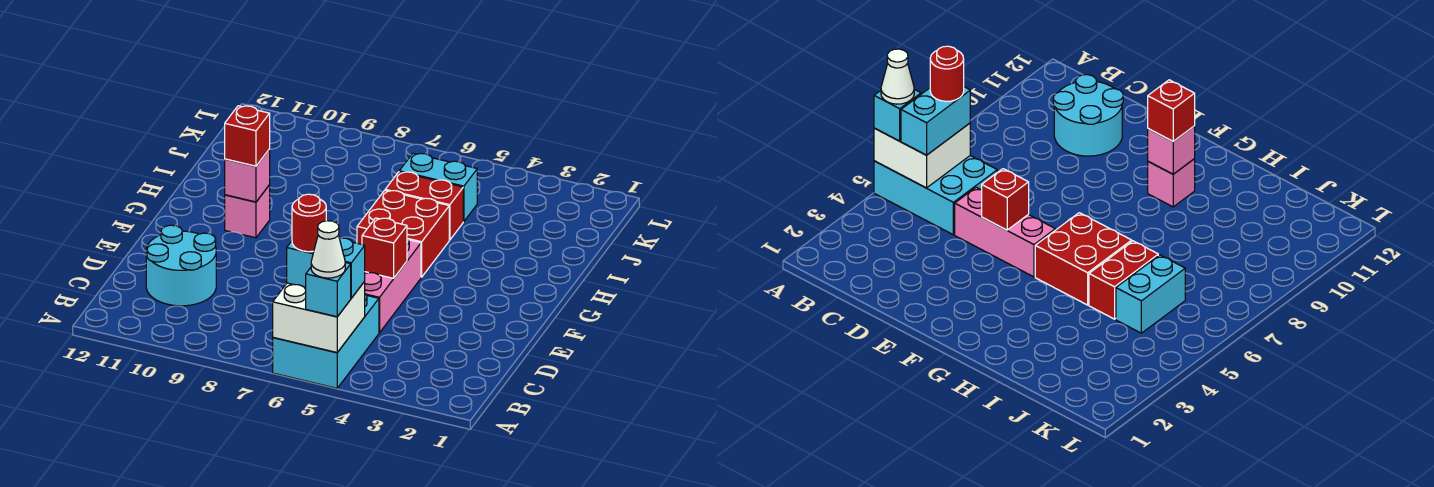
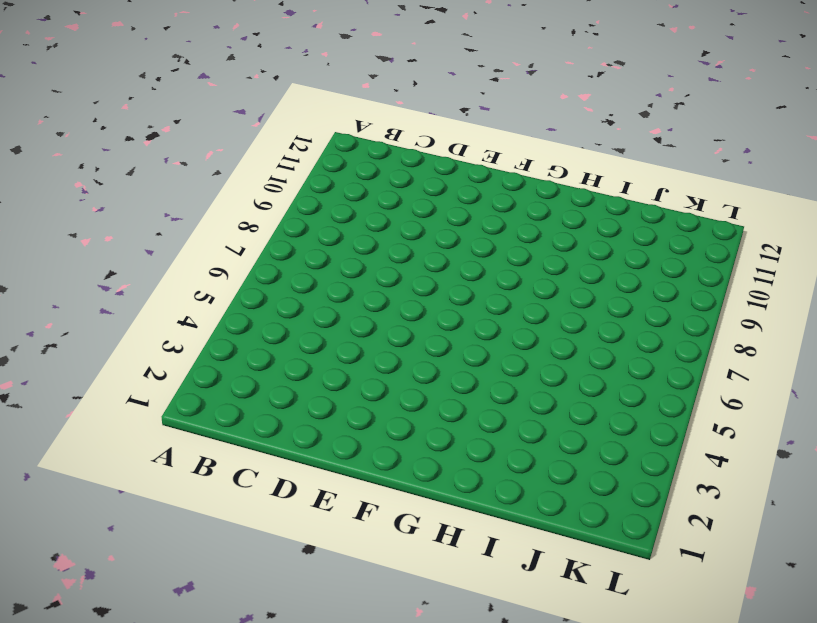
none -> cyan brick A5:C6 level 1
none -> cyan round brick C10:D11 level 1
none -> pink brick D5:F5 level 1

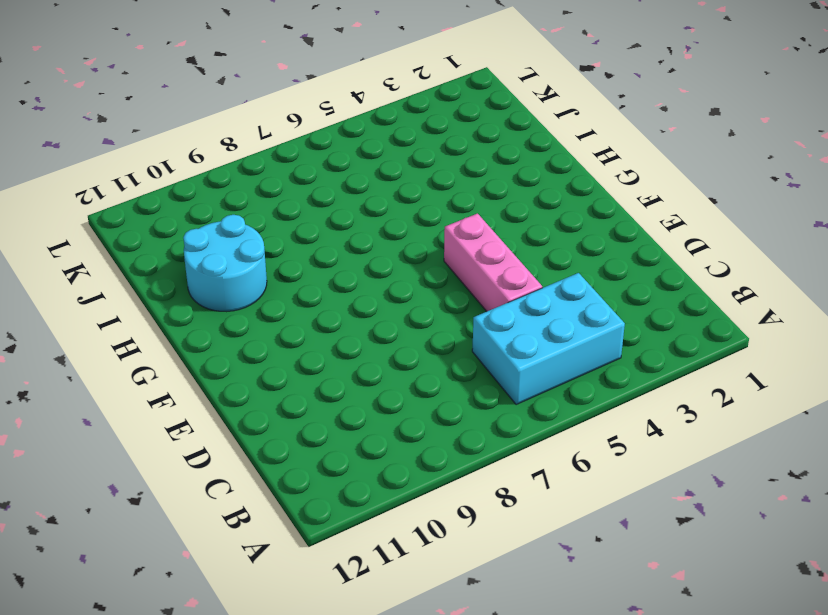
cyan brick B4:C6 level 1 -> cyan brick A5:C6 level 1
cyan round brick H10:I11 level 1 -> cyan round brick C10:D11 level 1
none -> red brick G5:H6 level 1
none -> pink brick G10 level 1
none -> red brick I5:I6 level 1

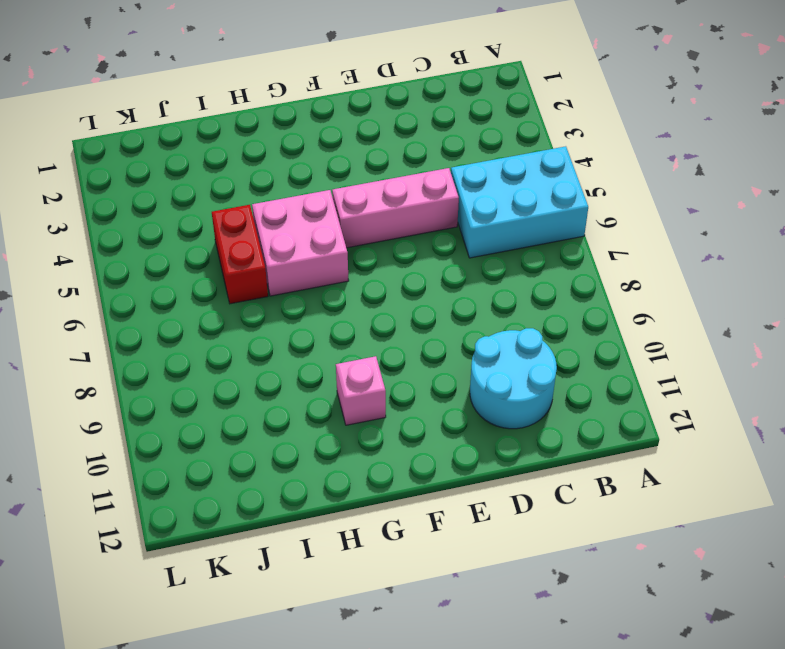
pink brick G5:H6 level 1 -> red brick G5:H6 level 1
none -> cyan brick J5:J6 level 1
none -> white brick A5:B6 level 2
none -> red brick E5 level 2

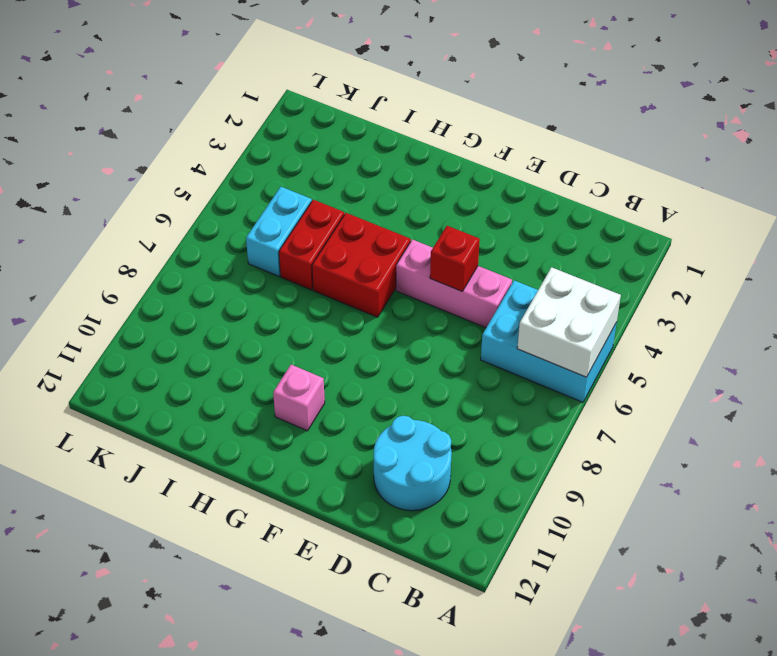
none -> pink brick G10 level 2
none -> cyan brick A5 level 3
none -> cyan brick B5:B6 level 3

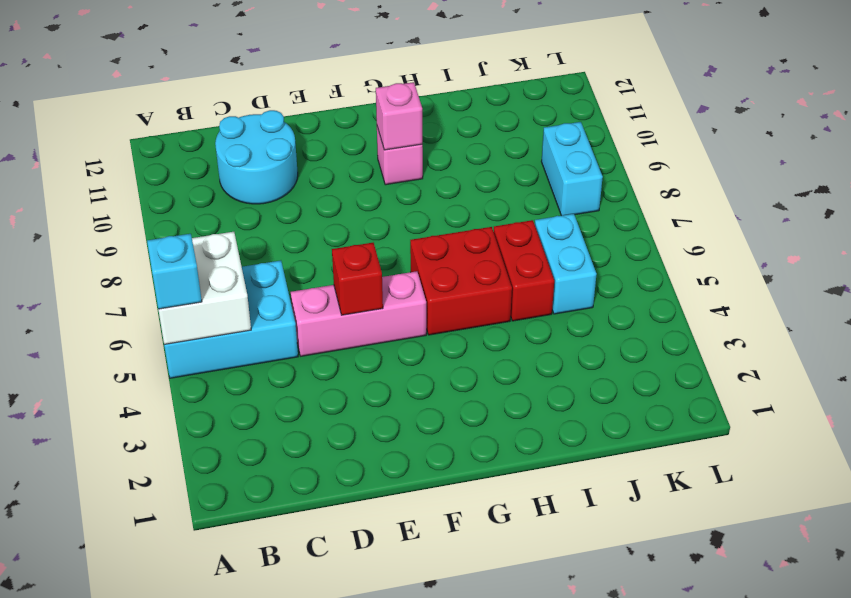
cyan brick K8:K9 level 1 -> cyan brick B5:B6 level 3
none -> red brick G10 level 3
none -> white cone A5 level 4
none -> red round brick B6 level 4

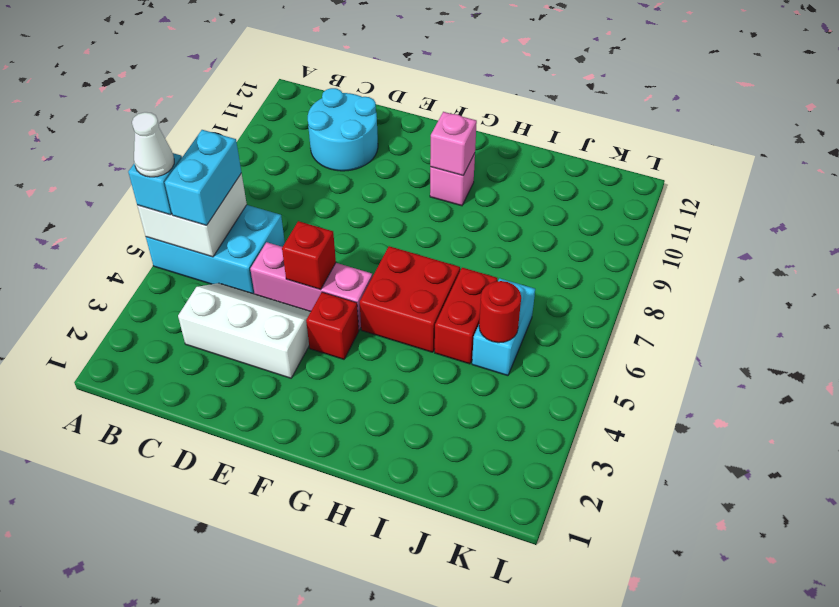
white slope C3:E4 level 1 top 3 -> none
red brick F4 level 1 -> red brick G10 level 3
red round brick J5 level 2 -> red round brick B6 level 4

